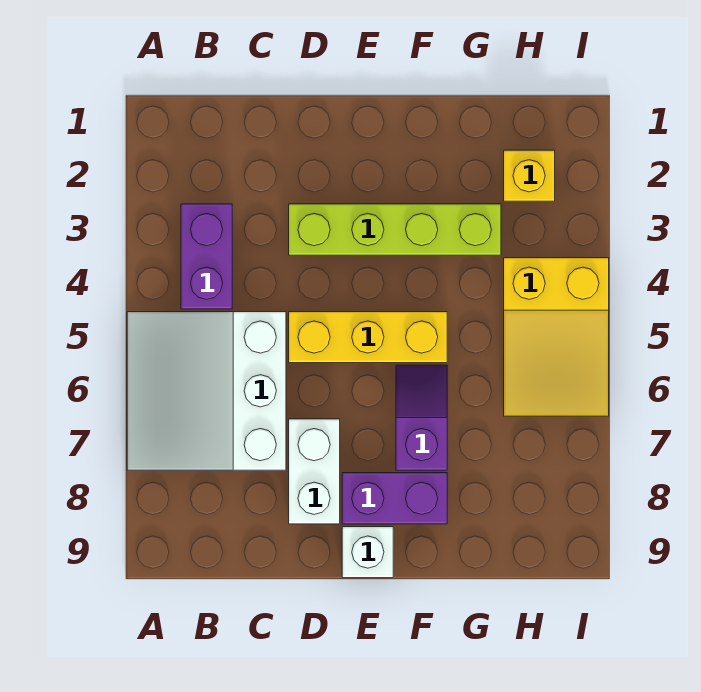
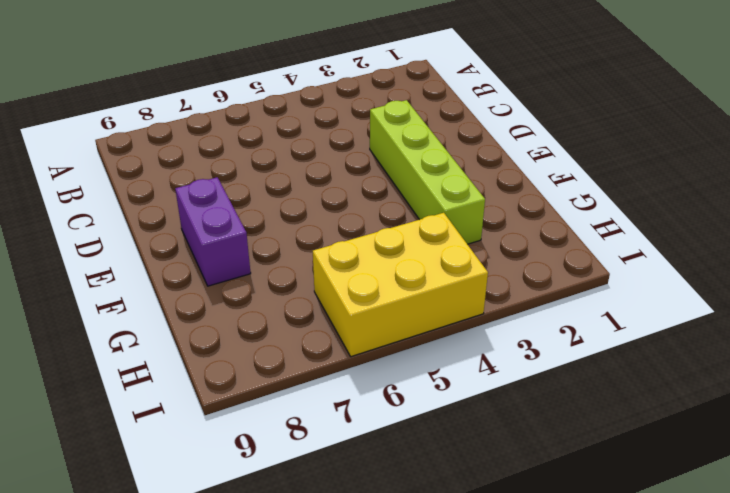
yellow brick H4:I6 level 1 -> yellow slope H4:I6 level 1 top 4
none -> white slope A5:C7 level 1 top C
none -> purple brick B3:B4 level 1

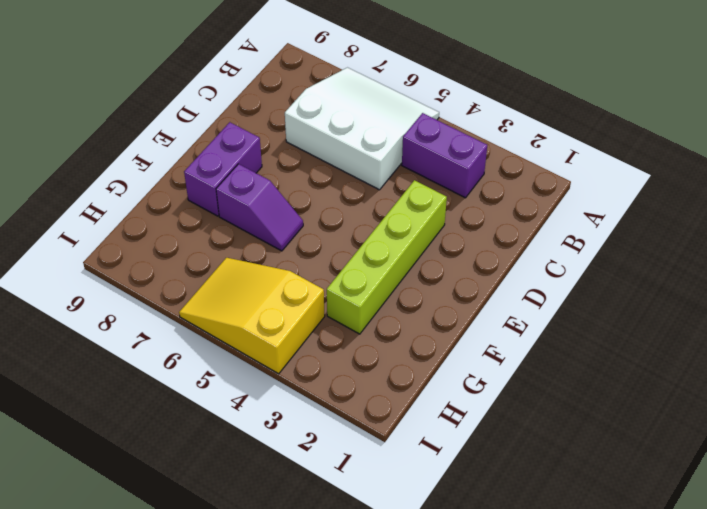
none -> yellow brick D5:F5 level 1
none -> white brick D7:D8 level 1

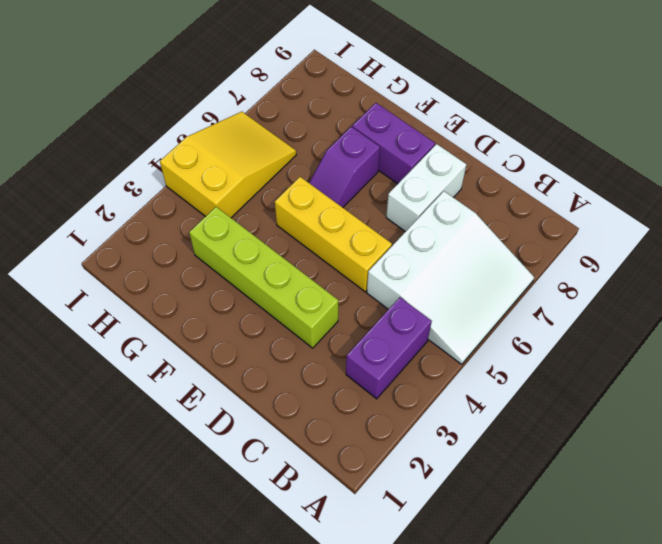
none -> white brick E9 level 1
none -> yellow brick H2 level 1

